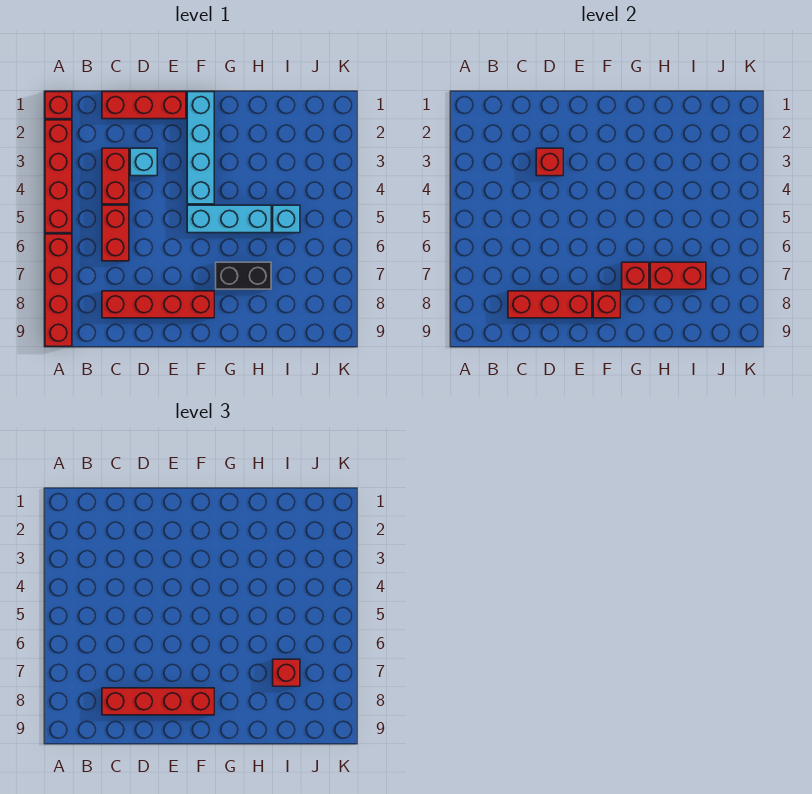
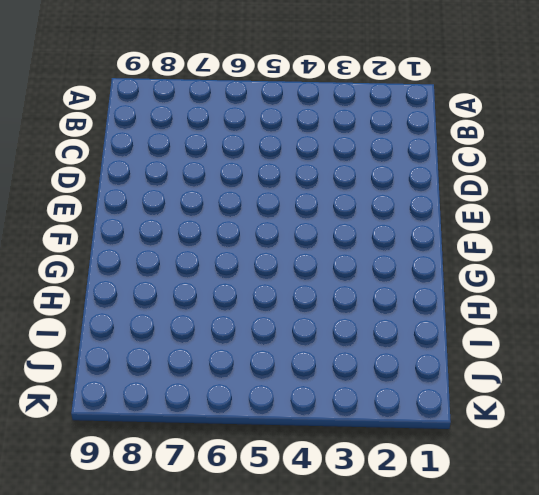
none -> red brick A1 level 1
none -> red brick A2:A5 level 1
none -> red brick A6:A9 level 1

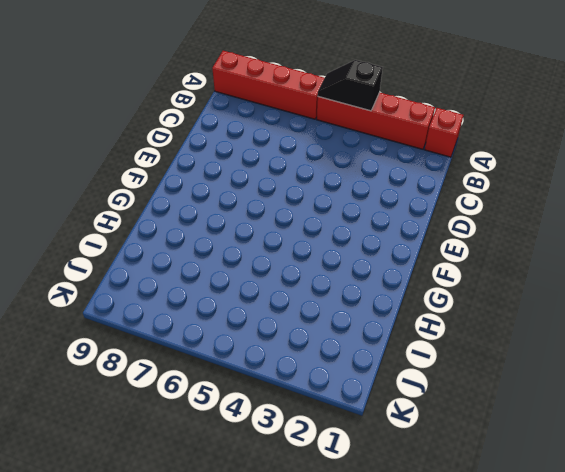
black slope A4:A5 level 2 top 4 -> none
none -> red brick C1:E1 level 1
none -> red brick C3:C4 level 1
none -> red brick C5:C6 level 1

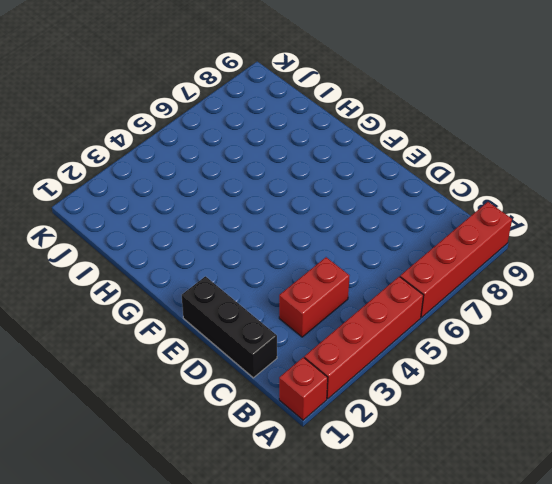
black brick C1:E1 level 1 -> red brick C1:E1 level 1
none -> red brick C5:C6 level 1
none -> red brick C8:F8 level 1
none -> cyan brick D3 level 1

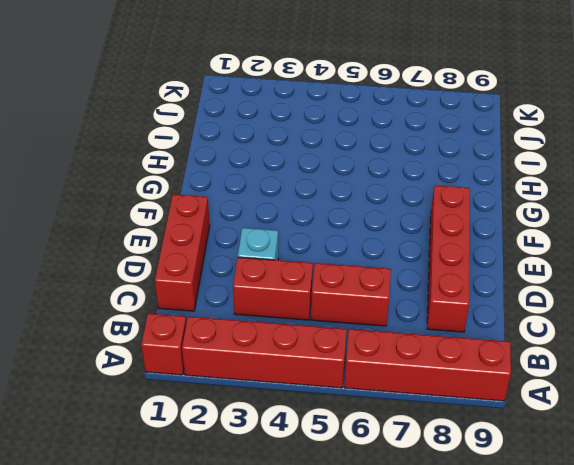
none -> cyan brick F1:F4 level 1
none -> cyan brick F5:H5 level 1
none -> black brick G7:H7 level 1

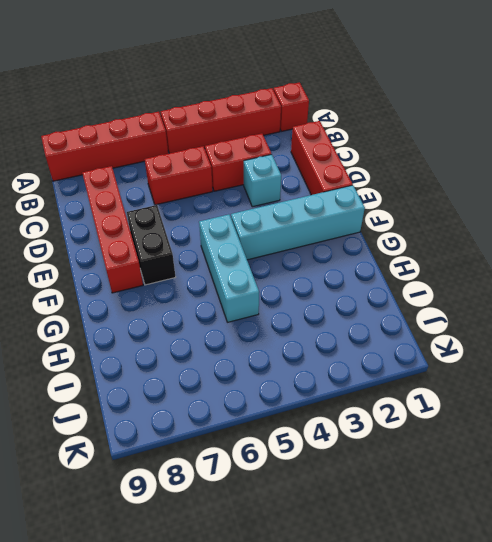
black brick E7:F7 level 1 -> black brick G7:H7 level 1
none -> cyan brick I5 level 1
none -> red brick C8:E8 level 2
none -> red brick D3 level 2

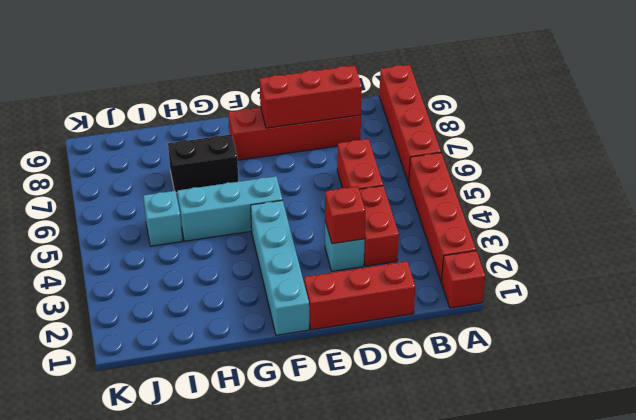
none -> red brick F8 level 2
none -> red brick G7 level 2
none -> red brick H7:I7 level 2

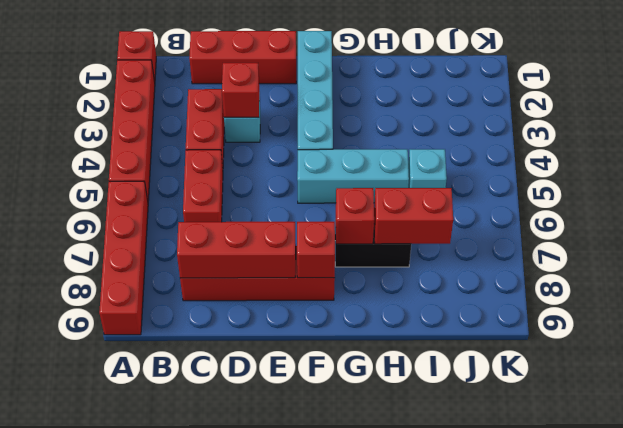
none -> red brick C8:F8 level 3
none -> red brick I7 level 3

